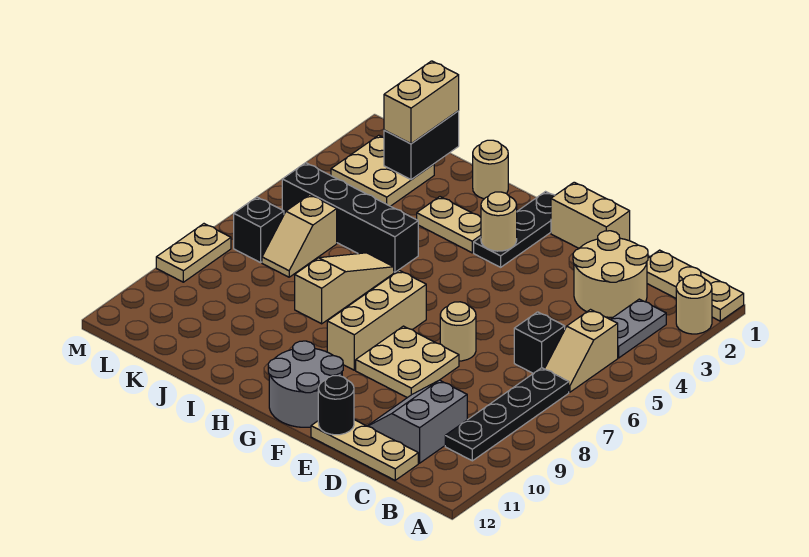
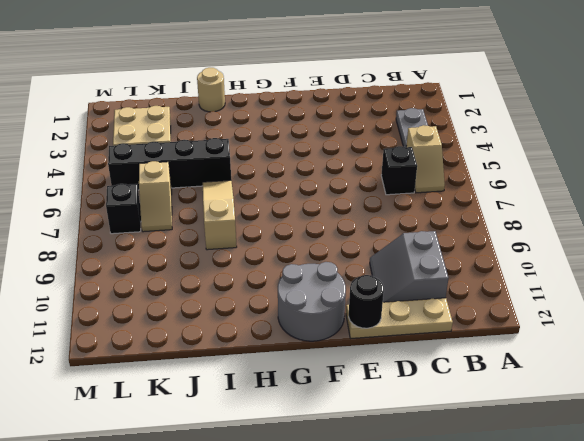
none -> tan plate A1:C1 level 1
none -> tan round brick A2 level 1
none -> black plate B7:B10 level 1

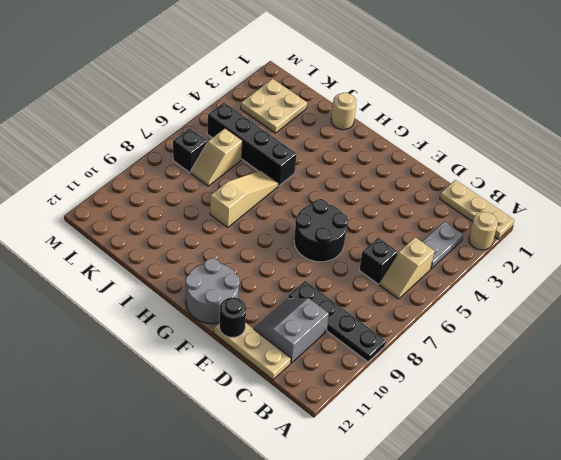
black plate A9:D9 level 1 -> black plate B7:B10 level 1
black round brick E6:F7 level 1 -> tan round brick E7 level 1
none -> tan round brick C2:D3 level 1
none -> tan brick E1:F1 level 1
none -> tan plate E8:F9 level 1

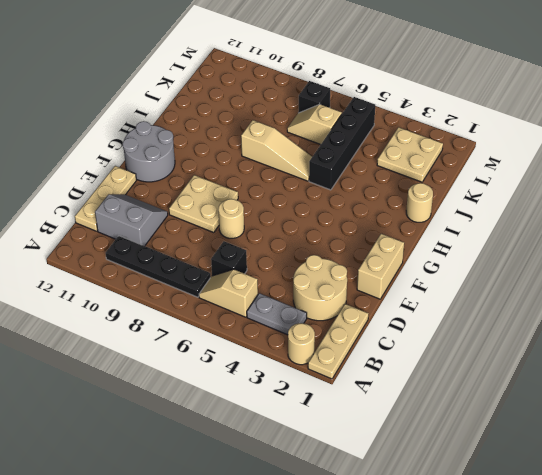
none -> black plate G1:G3 level 1
none -> tan brick G7:G9 level 1
none -> tan plate H3:I3 level 1

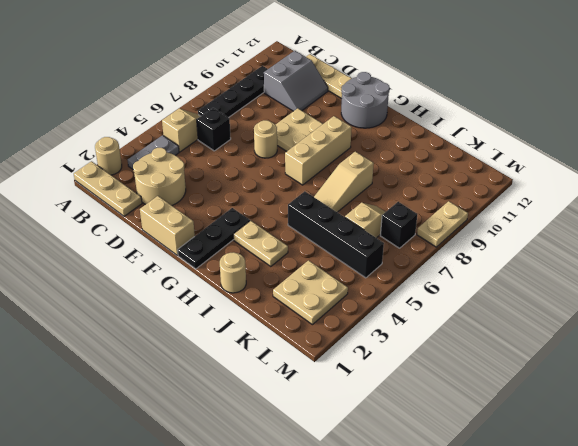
none -> black round brick E12 level 2
none -> tan round brick G3 level 2
none -> black brick K1:K2 level 2

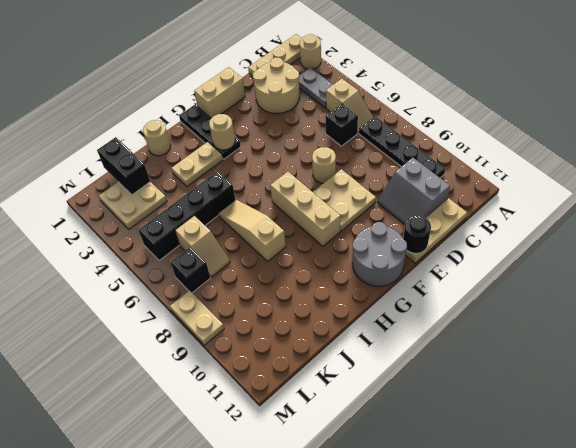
none -> tan brick K1:K2 level 3

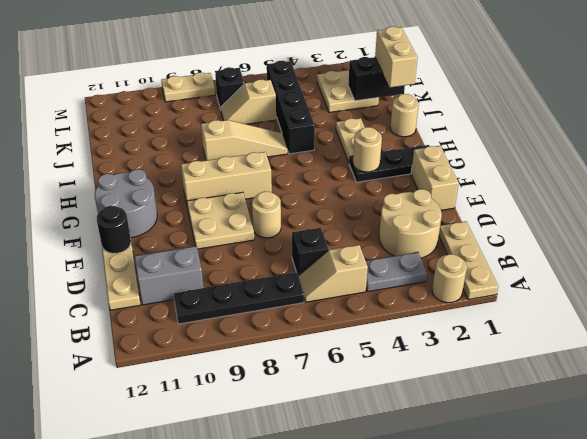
tan brick J1:K1 level 3 -> tan brick K1:K2 level 3

